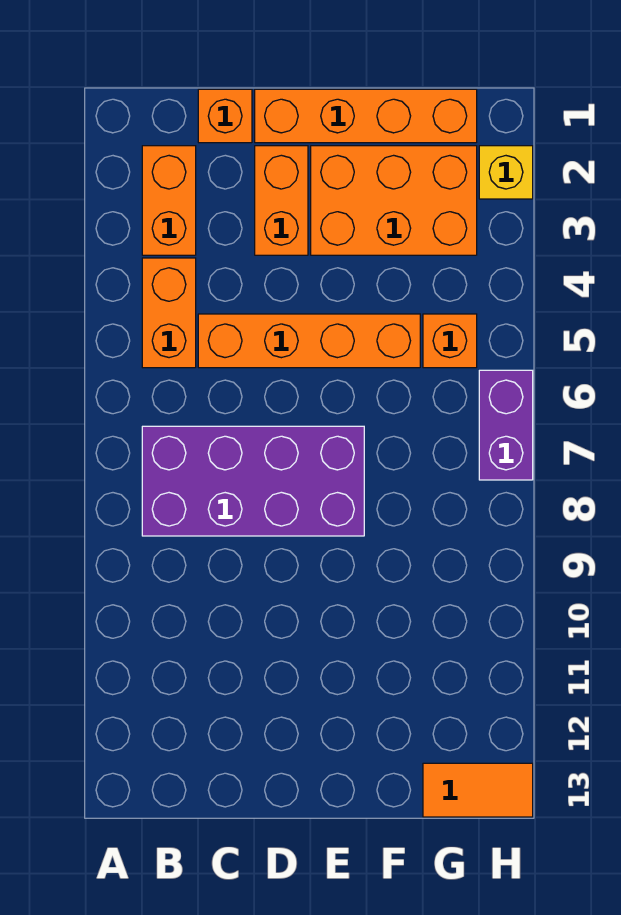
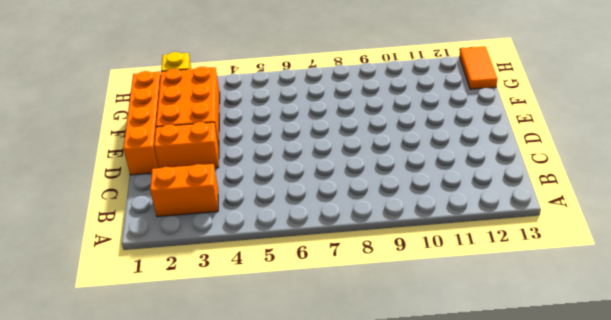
none -> orange brick B4:B5 level 1
none -> purple brick B7:E8 level 1
none -> orange brick C1 level 1

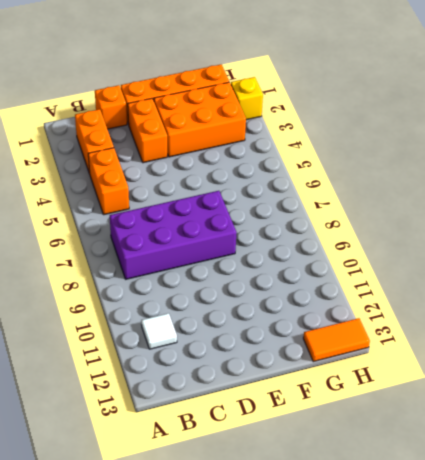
white tile B11 level 1 -> none
none -> orange brick C5:F5 level 1
none -> orange brick G5 level 1
none -> purple brick H6:H7 level 1

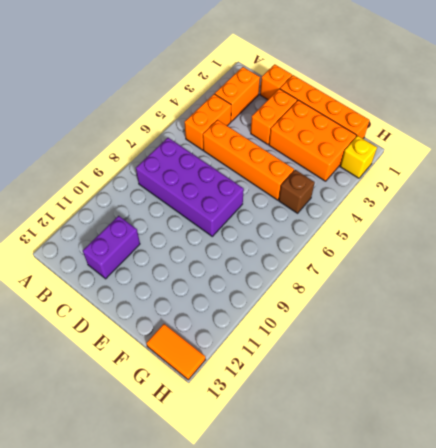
purple brick C11:C12 level 1 -> purple brick H6:H7 level 1
brown brick G5 level 1 -> orange brick G5 level 1

